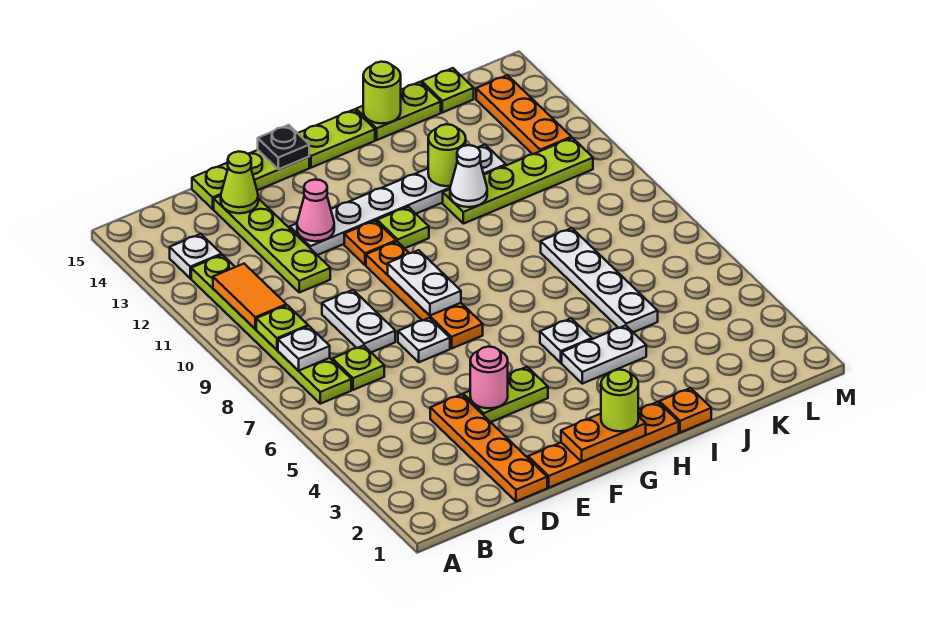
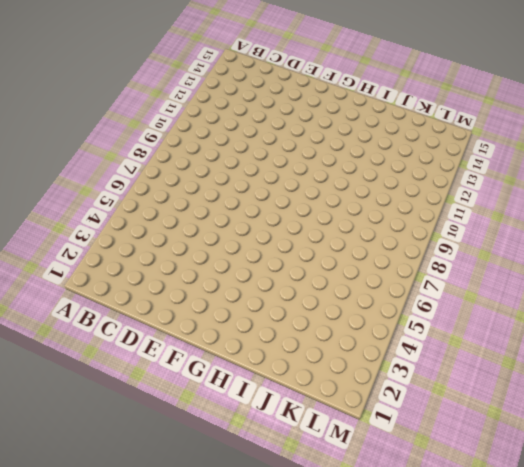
none -> lime plate B7:B12 level 1
none -> white plate B13 level 1
none -> lime plate C7 level 1
none -> orange plate D1:D4 level 1

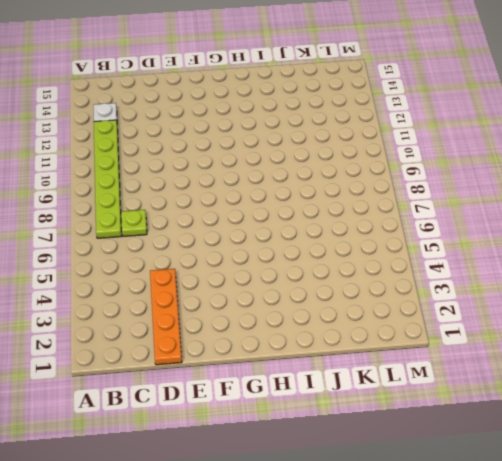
none -> white plate D8:D9 level 1
none -> lime plate D11:D14 level 1
none -> lime plate D15:F15 level 1
none -> orange plate E1:H1 level 1

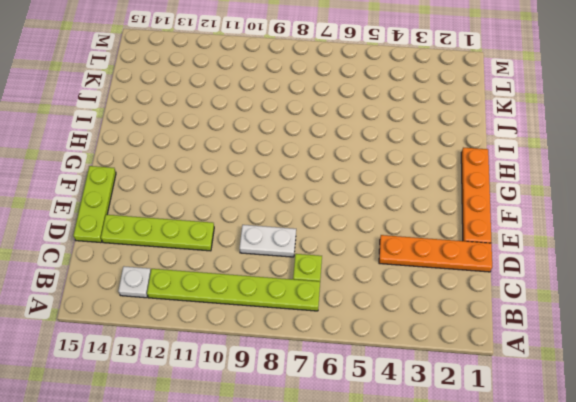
none -> lime plate E4:F4 level 1
none -> white plate E7 level 1
none -> white plate E12:J12 level 1
none -> orange plate F7:F10 level 1

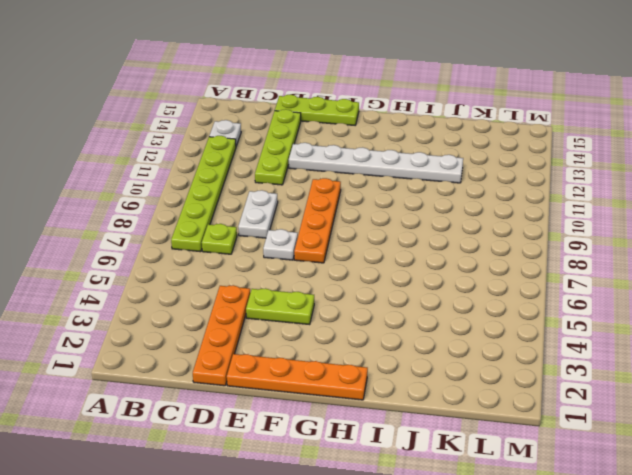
none -> orange plate F11 level 1
none -> lime plate G11 level 1
none -> lime plate G15:H15 level 1
none -> white plate H4:I4 level 1

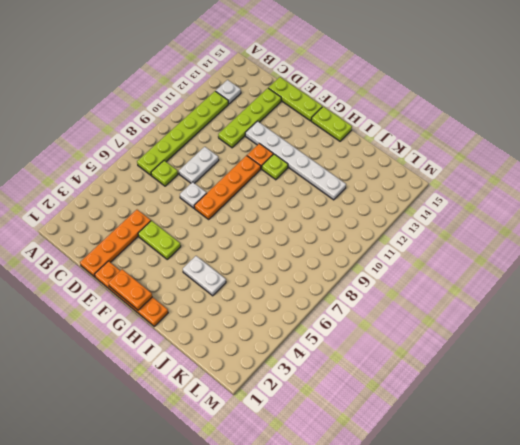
none -> white plate H5 level 1
none -> orange plate I1 level 1
none -> lime plate I11:L11 level 1
none -> lime plate I15:J15 level 1

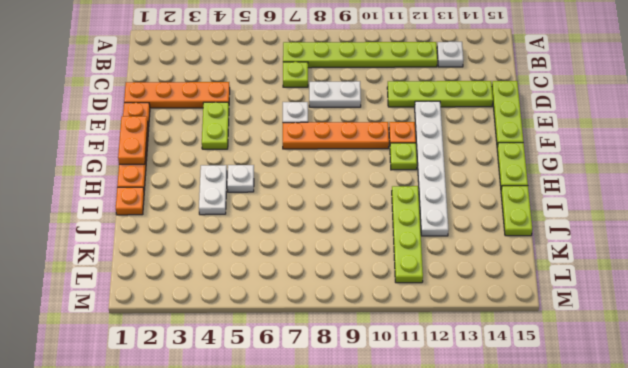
none -> white plate J5:J8 level 1
none -> lime plate K15 level 1
none -> orange plate L12:L14 level 1
none -> white plate B8 level 2

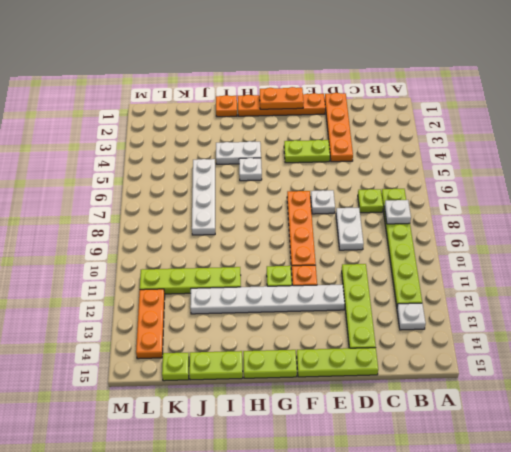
none -> lime plate B9 level 2
none -> orange tile B10:B11 level 2
none -> lime cone D14 level 2
none -> pink round brick E4 level 2

